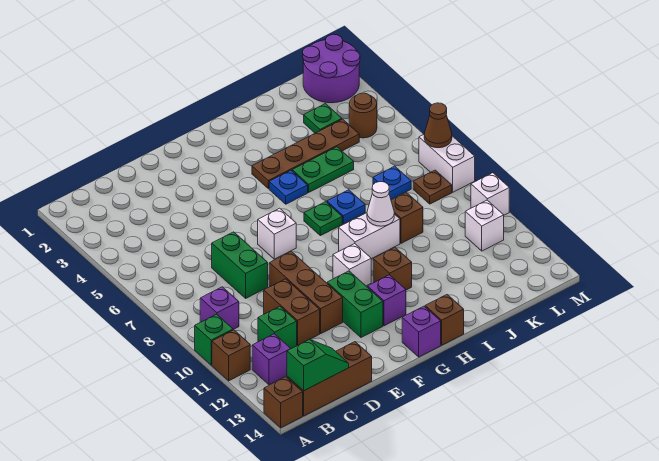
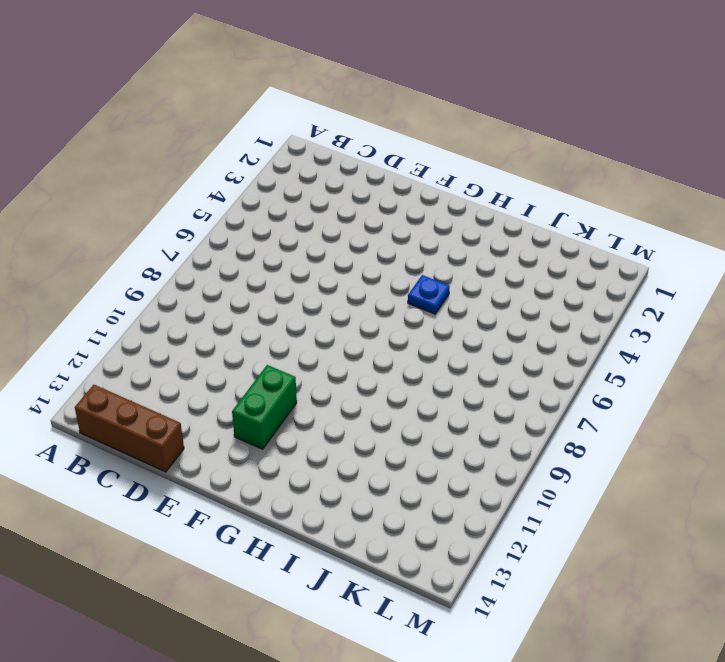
none -> green brick A10 level 1
none -> brown brick A11 level 1
none -> brown brick A14 level 1
none -> purple brick B9 level 1

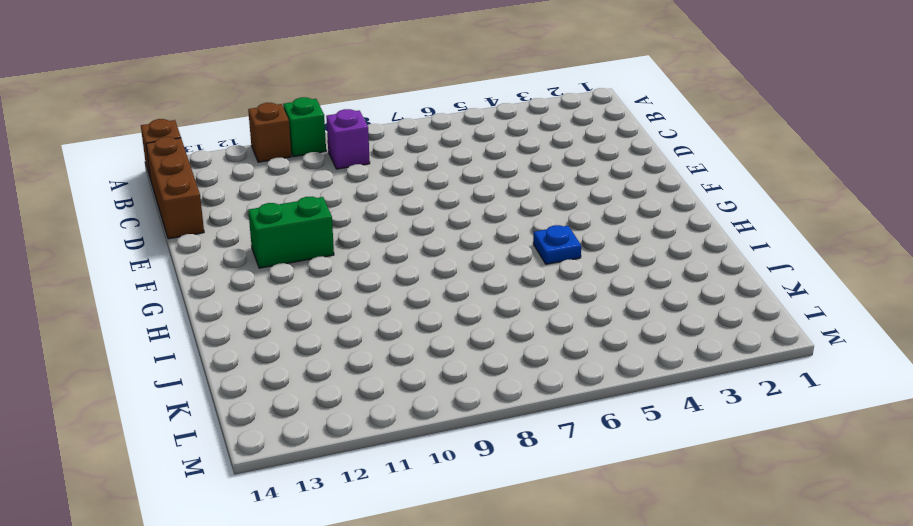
none -> purple brick B12 level 1
none -> green brick C11 level 1
none -> green brick D7:D8 level 1
none -> brown brick D10:D11 level 1

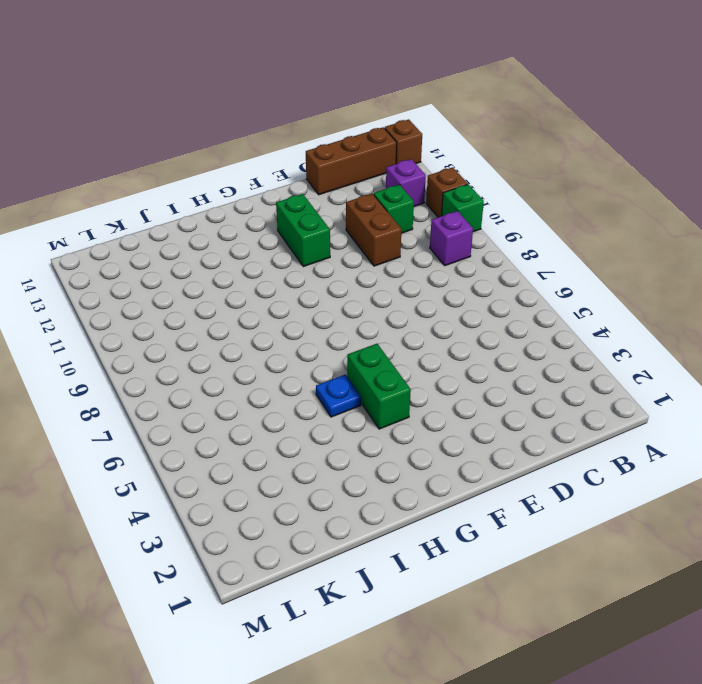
green brick G4:G5 level 1 -> green brick D7:D8 level 1
none -> brown brick E9:E11 level 1
none -> white brick F7 level 1
none -> white brick G10 level 1
none -> purple brick G12 level 1

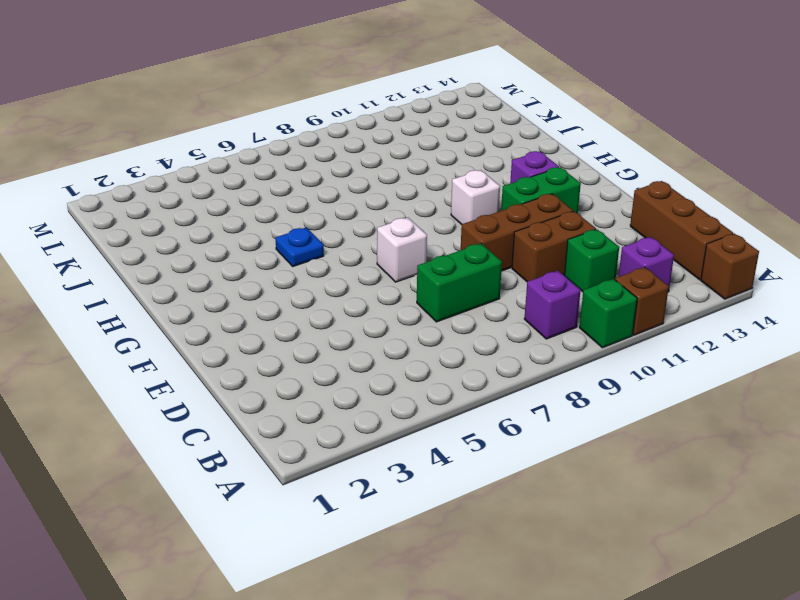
none -> purple brick G14 level 1
none -> brown plate H4:K4 level 1
none -> green plate H7 level 1
none -> white brick H9:I9 level 1

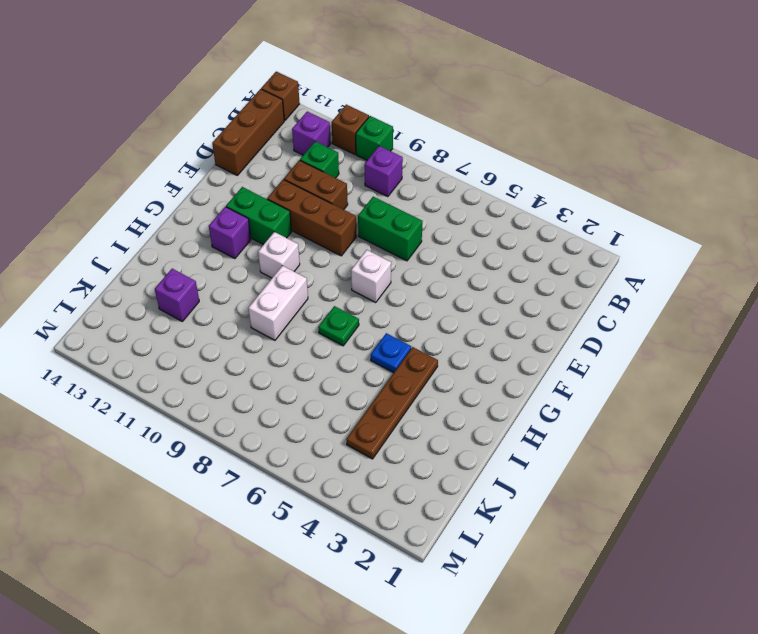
purple brick J12 level 1 -> purple brick G14 level 1
none -> brown brick H11 level 1
none -> brown brick H14 level 1
none -> green plate I5:J5 level 1
none -> blue plate I7 level 1

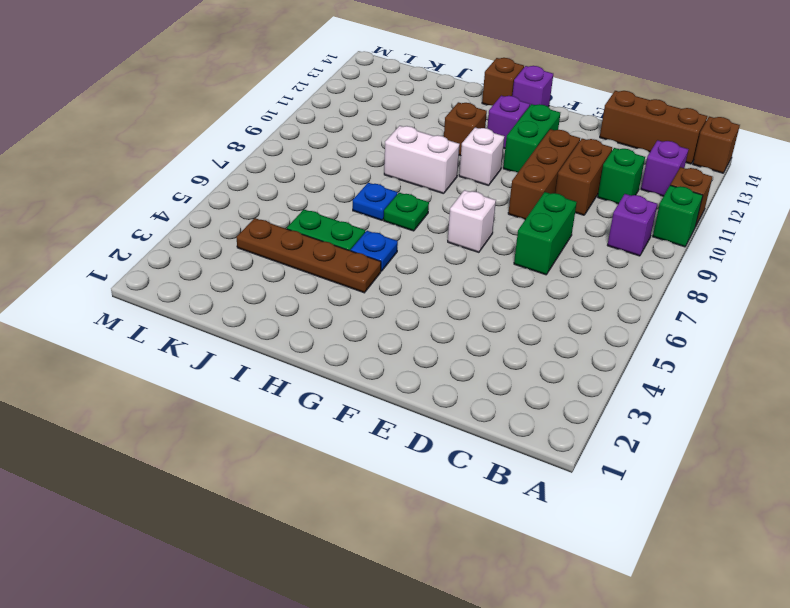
none -> brown brick J9 level 1
none -> green plate K3 level 1
none -> blue plate K7 level 1
none -> purple round brick L1:M2 level 1

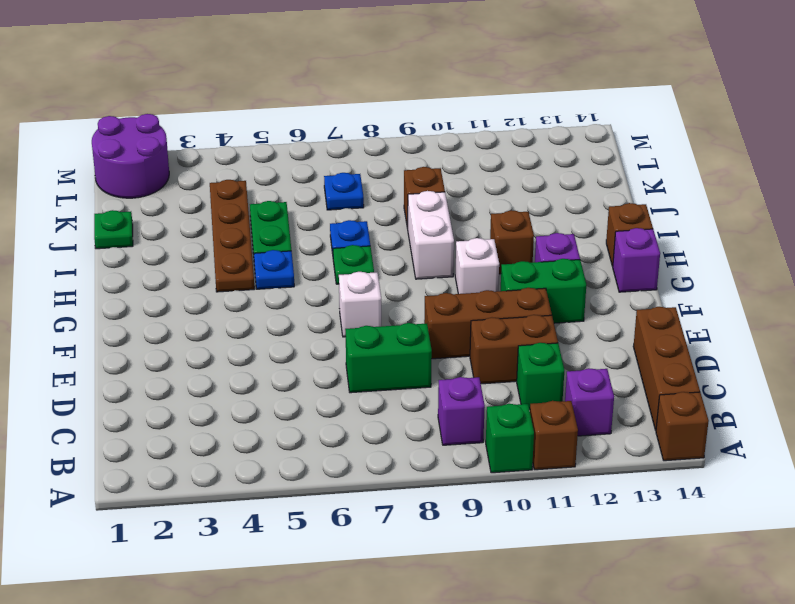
green plate J1 level 1 -> green plate K3 level 1
none -> brown round brick L4 level 1
none -> brown plate L8 level 1
none -> white brick L11 level 1
none -> white brick M7:M8 level 1

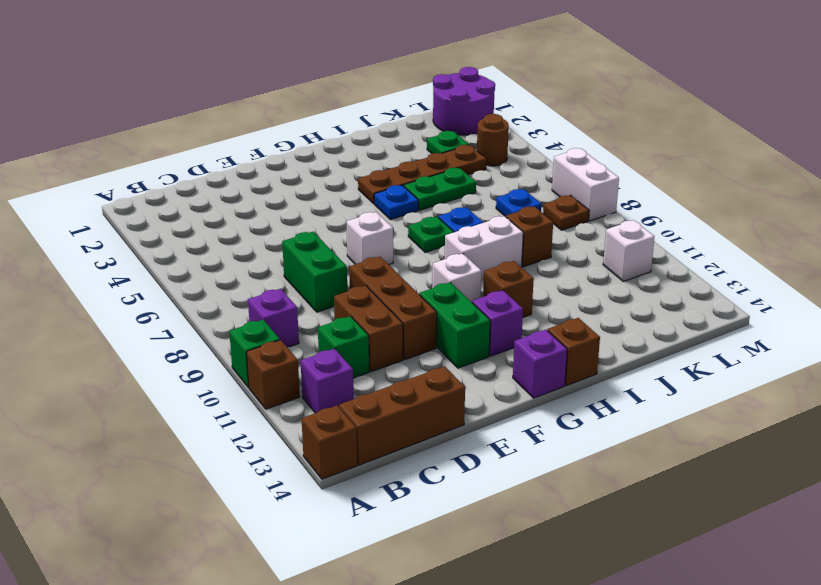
none -> white brick M10 level 1
none -> green slope B14:C14 level 2 top B
none -> white cone I9 level 2
none -> brown cone M7 level 2

